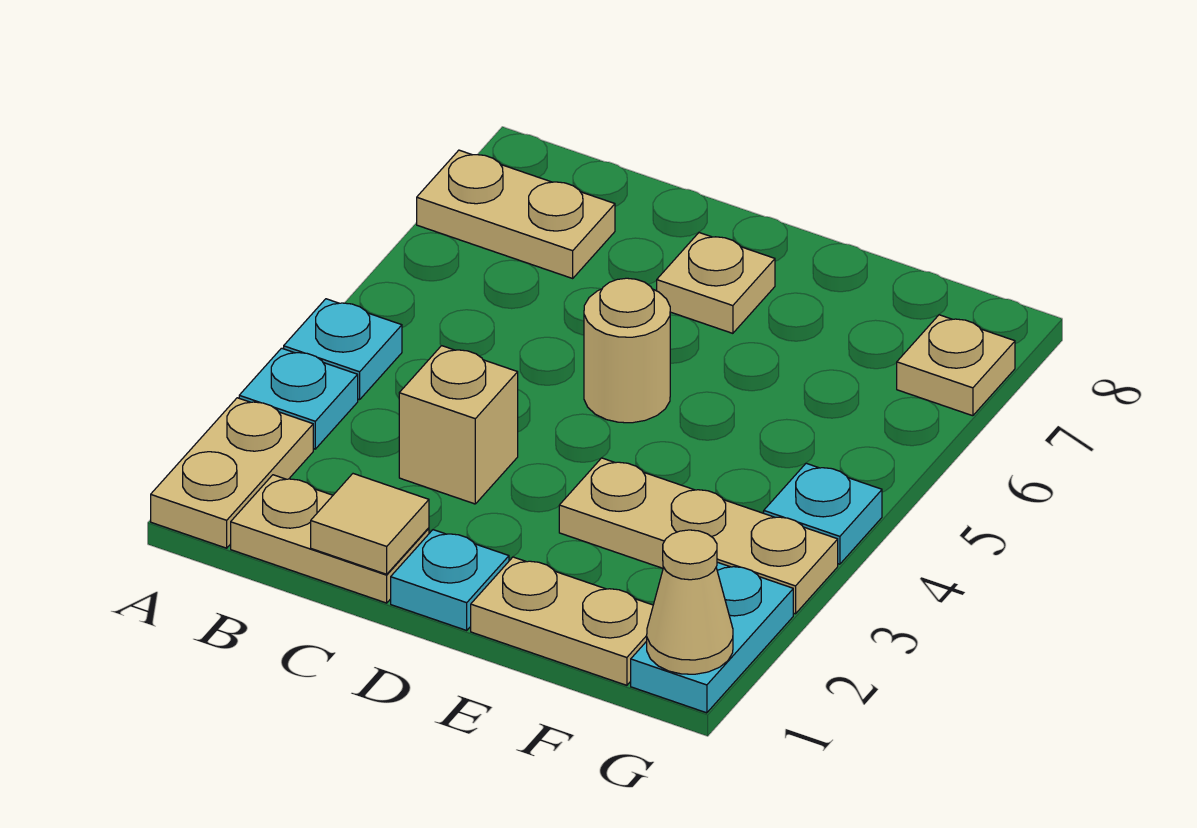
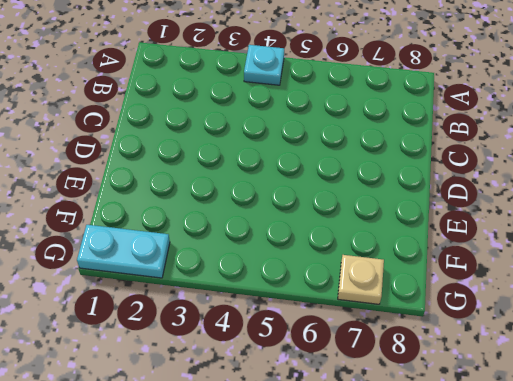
none -> tan plate A1:A2 level 1
none -> cyan plate A3 level 1
none -> tan plate A7:B7 level 1

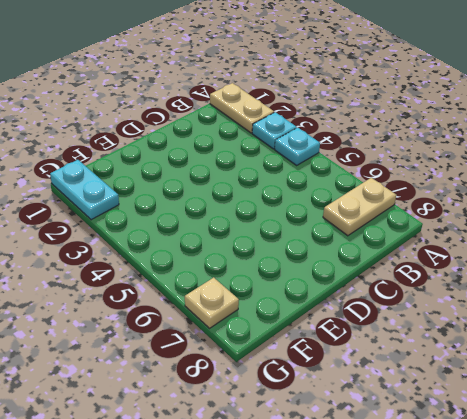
none -> tan plate B1:C1 level 1
none -> tan brick C3 level 1
none -> cyan plate D1 level 1

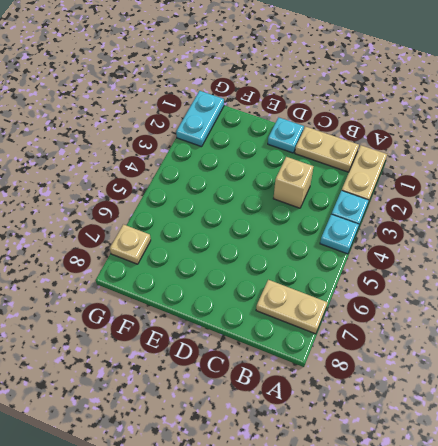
none -> tan round brick D5 level 1
none -> tan plate D7 level 1
none -> tan plate E1:F1 level 1

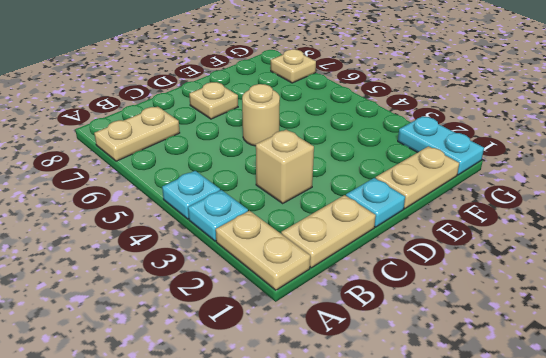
none -> tan plate E3:G3 level 1
none -> cyan plate G4 level 1
none -> tan tile C1 level 2

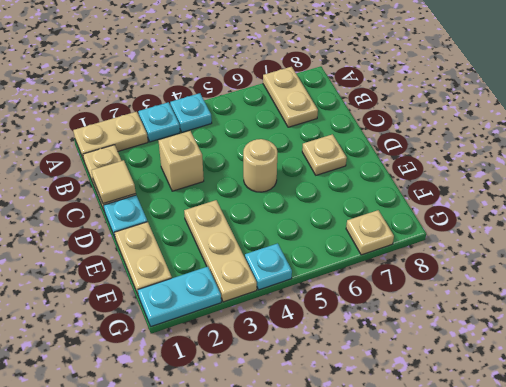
none -> tan cone G1 level 2

